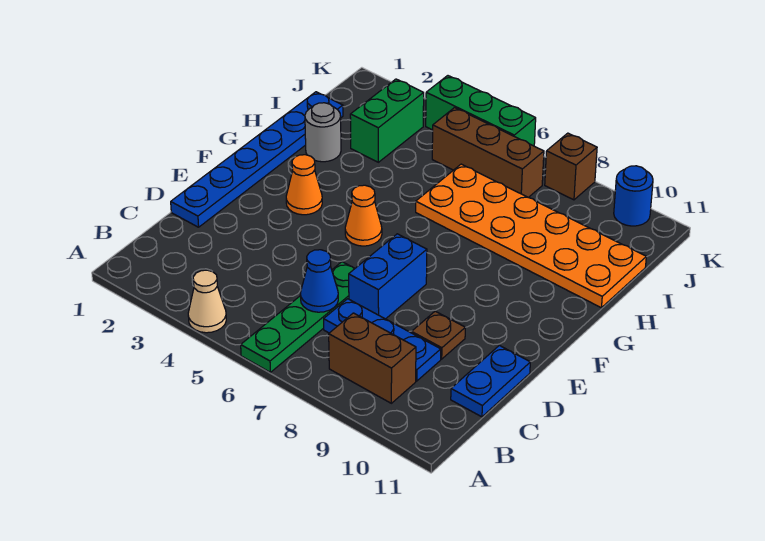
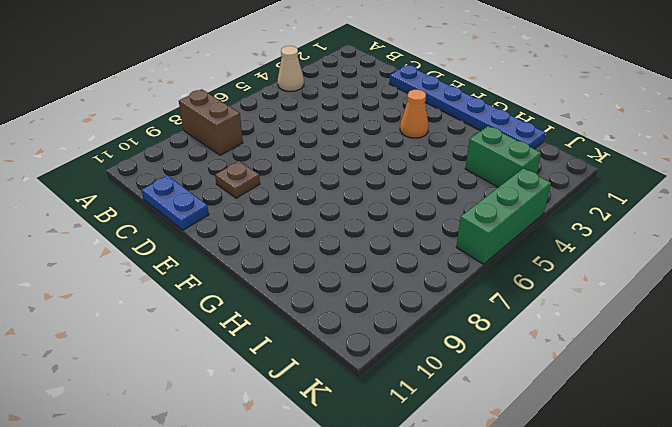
brown brick A8:B8 level 1 -> brown brick B8:B9 level 1
none -> green plate A6:D6 level 1
none -> blue plate C7:C9 level 1
none -> blue brick D7:E7 level 1

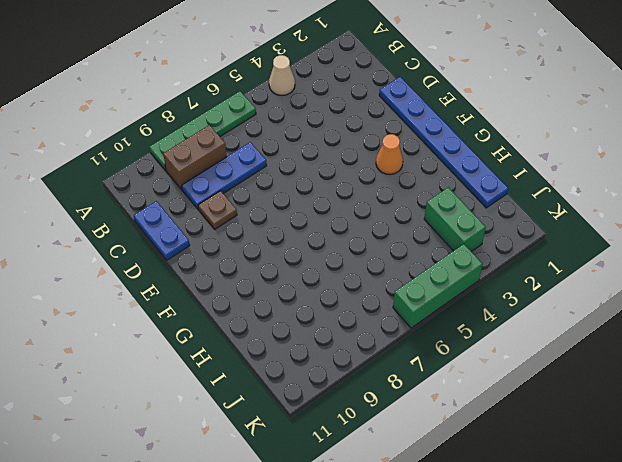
green plate A6:A9 level 1 -> green plate A6:D6 level 1
none -> blue brick D7:E7 level 1
none -> orange cone F5 level 1
none -> grey round brick H2 level 1

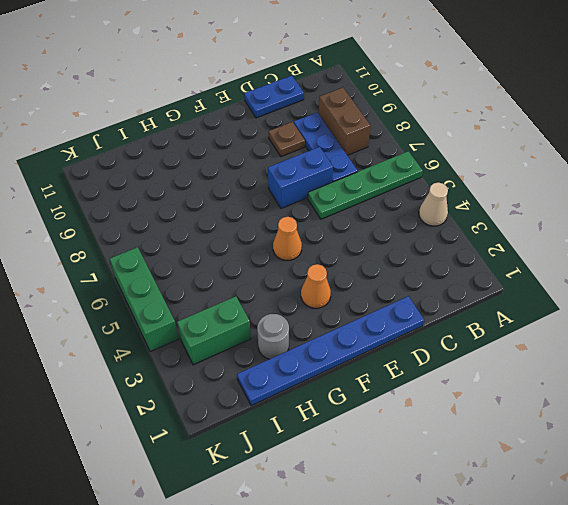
none -> orange plate H6:I11 level 1
none -> brown brick J5:J7 level 1
none -> brown brick K8 level 1

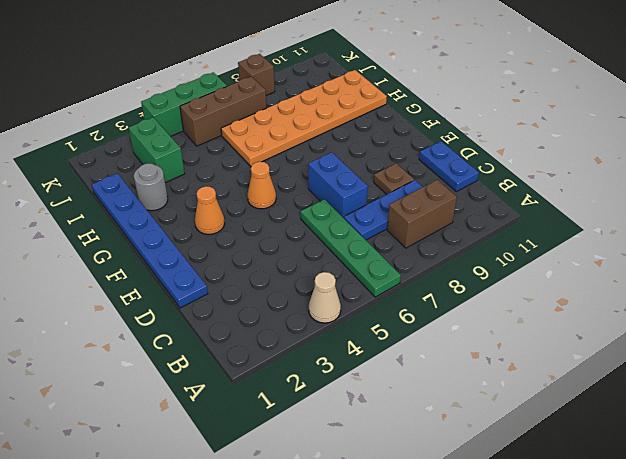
none -> blue round brick K10 level 1
none -> blue cone C6 level 2

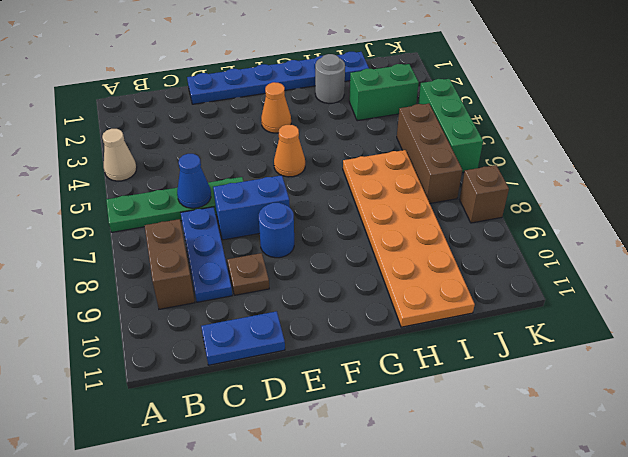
blue round brick E8 level 1 -> blue round brick K10 level 1

